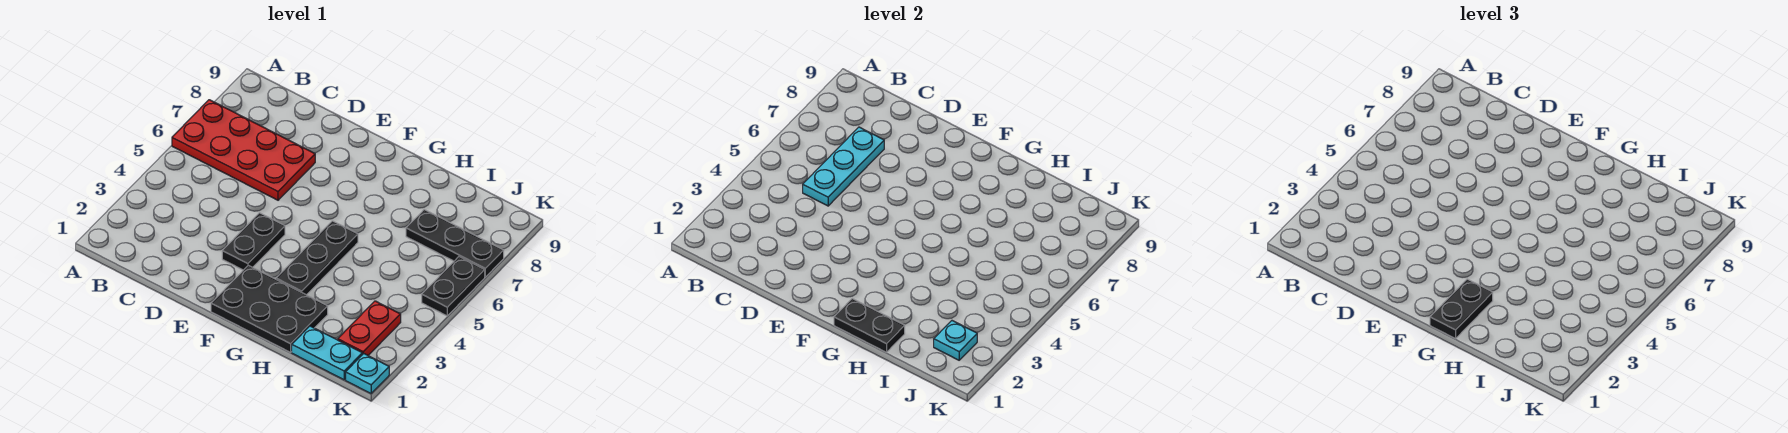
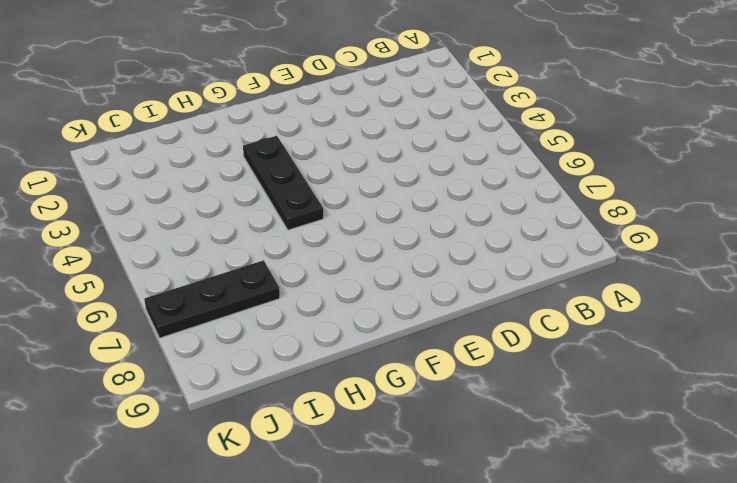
none -> red plate A6:D7 level 1
none -> black plate E3:E4 level 1
none -> black plate F1:H2 level 1

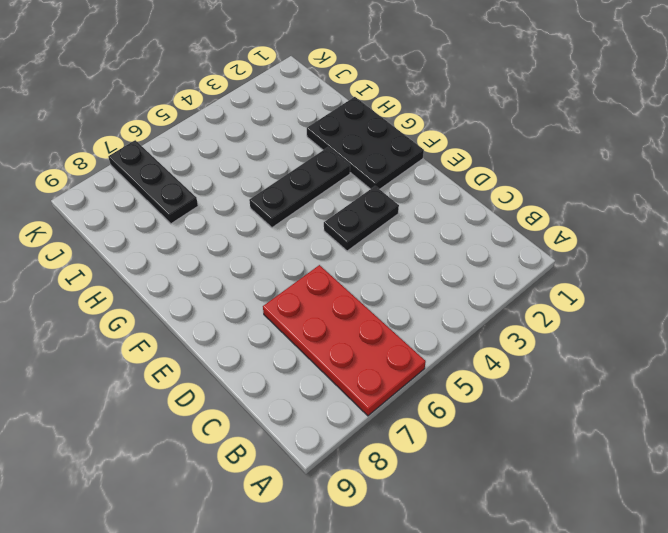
none -> cyan plate I1:J1 level 1
none -> red plate J2:J3 level 1
none -> cyan plate K1 level 1

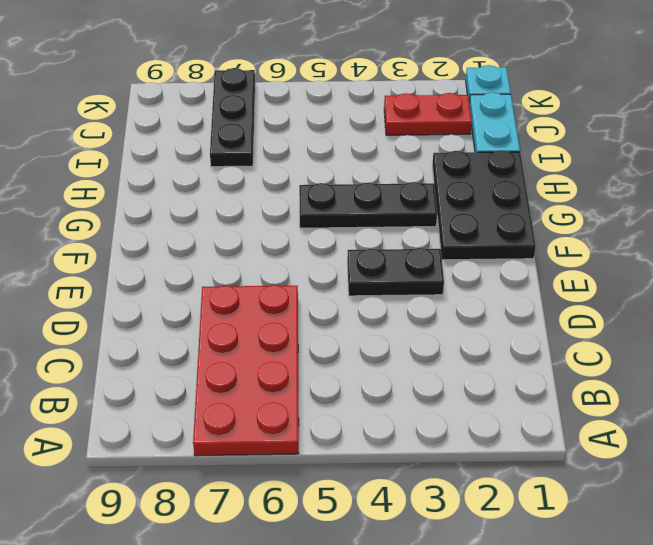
none -> black plate K5:K6 level 1
none -> cyan plate C5:C7 level 2
none -> black plate G1:H1 level 2

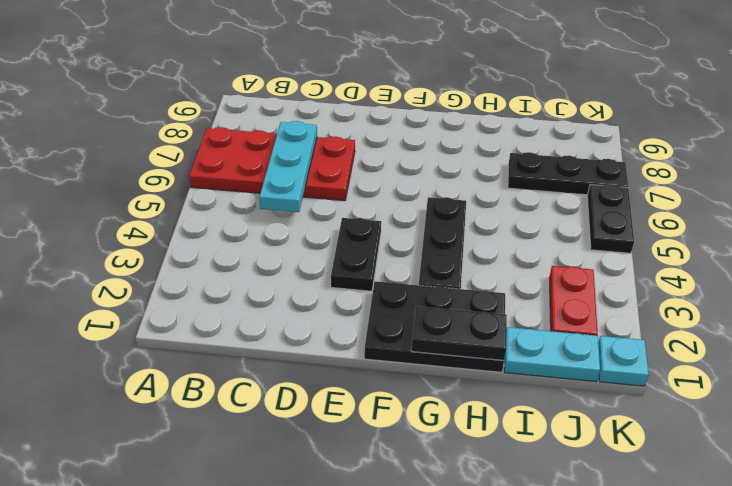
none -> cyan plate J2 level 2
none -> black plate G1:G2 level 3

